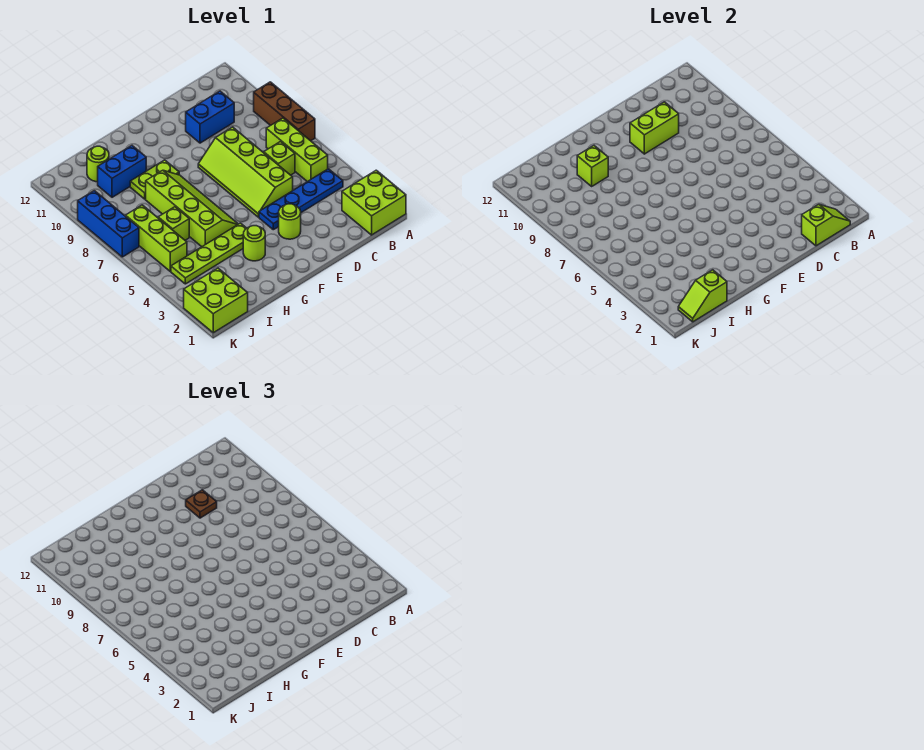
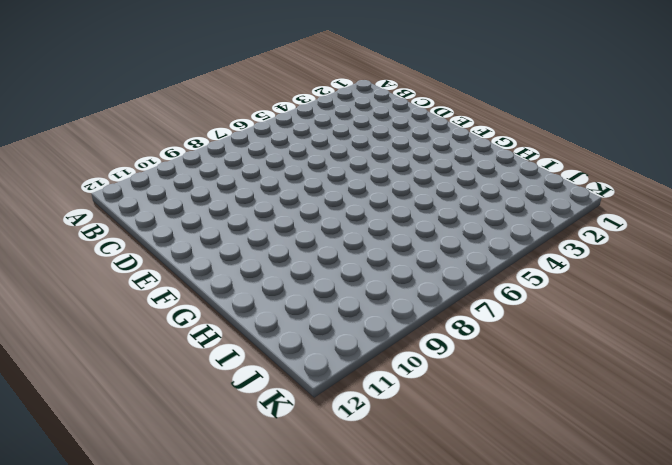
none -> lime brick A1:B2 level 1
none -> brown brick A7:A9 level 1
none -> blue plate B4:E4 level 1

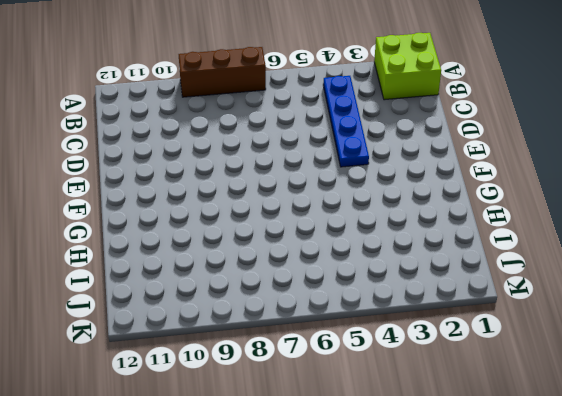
none -> lime brick B5:B7 level 1
none -> lime brick C6 level 1
none -> blue brick C10:D10 level 1

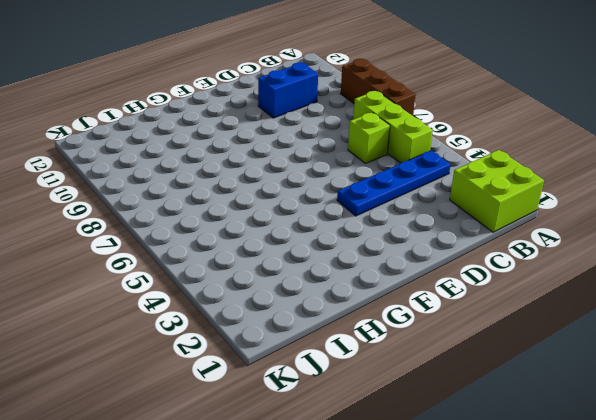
none -> lime slope D5:E8 level 1 top D
none -> lime round brick E3 level 1
none -> lime round brick G3 level 1

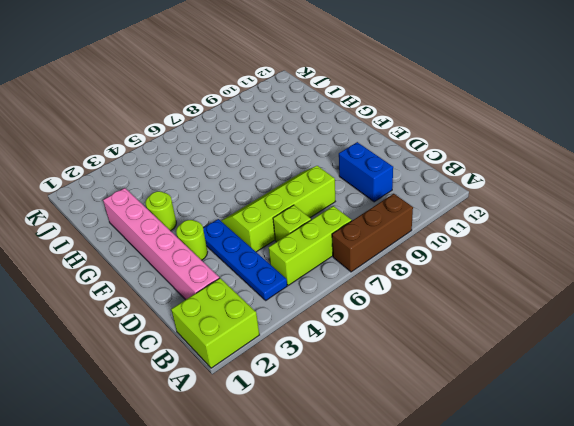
pink brick C2:H2 level 1 -> none
none -> lime plate G4:J4 level 1
none -> lime slope G5:H8 level 1 top H
none -> lime plate G9:H9 level 1

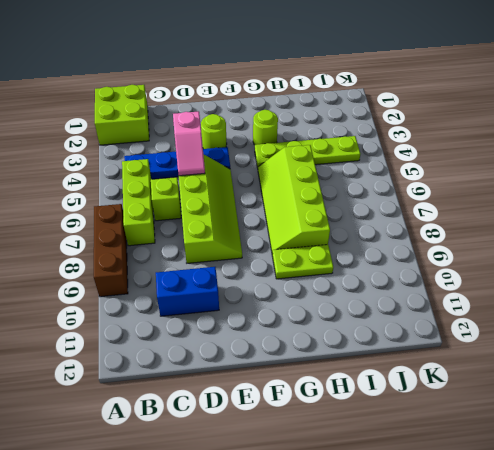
pink slope D4:D5 level 2 top 4 -> none
none -> blue brick H10:I10 level 1
none -> lime brick I6 level 1
none -> lime round brick I11 level 1

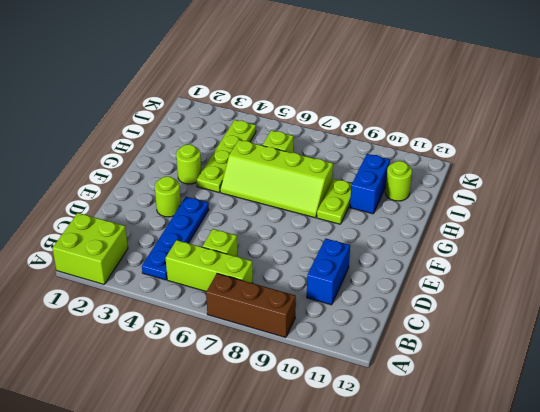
none -> lime slope D5:E8 level 1 top D
none -> lime brick J1:K2 level 1
none -> lime brick J5:J7 level 1

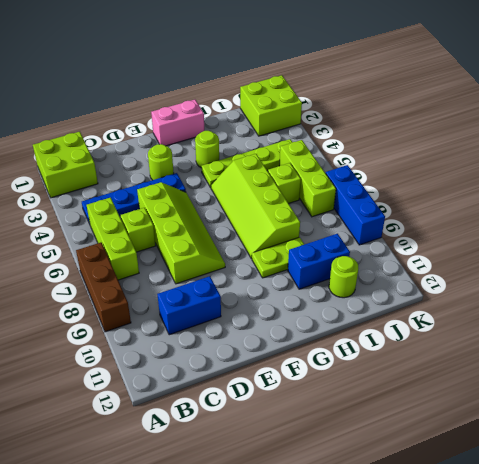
pink brick F1:G1 level 1 -> none
none -> lime slope B1:C1 level 2 top C
none -> lime brick D10:E10 level 2
none -> lime brick H10 level 2

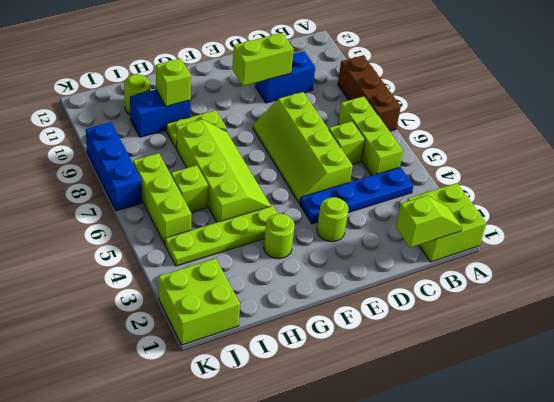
none -> lime slope I1:J1 level 2 top I
none -> brown plate D10 level 3

